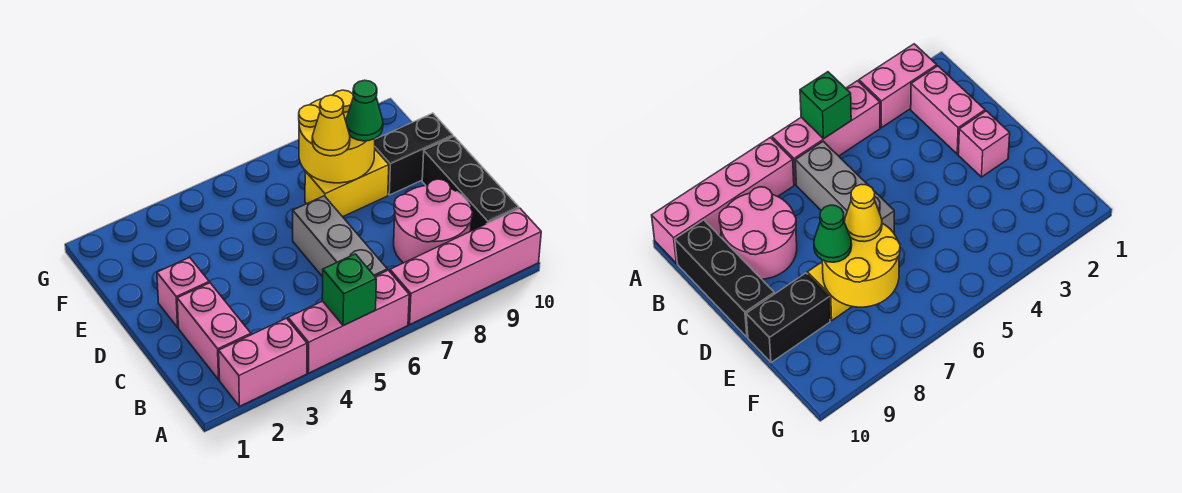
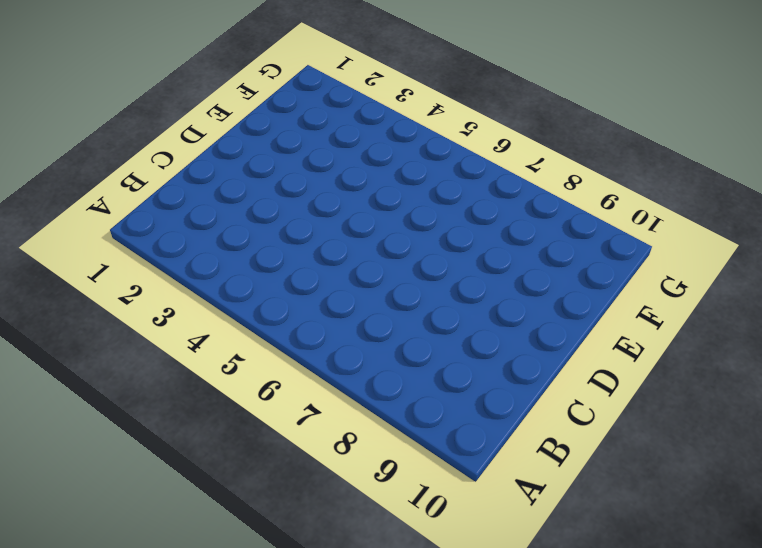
none -> pink brick A2:A3 level 1
none -> pink brick A4:A6 level 1
none -> pink brick A7:A10 level 1

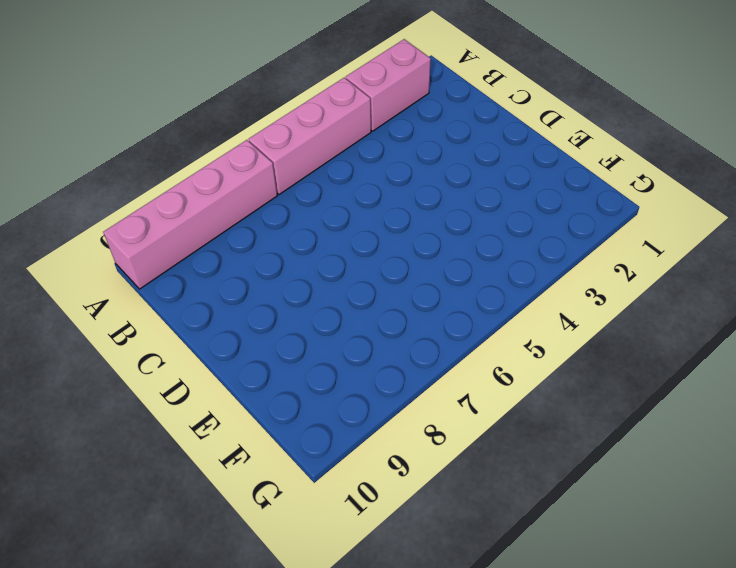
none -> pink brick B2:C2 level 1
none -> grey brick B6:D6 level 1
none -> pink round brick B8:C9 level 1

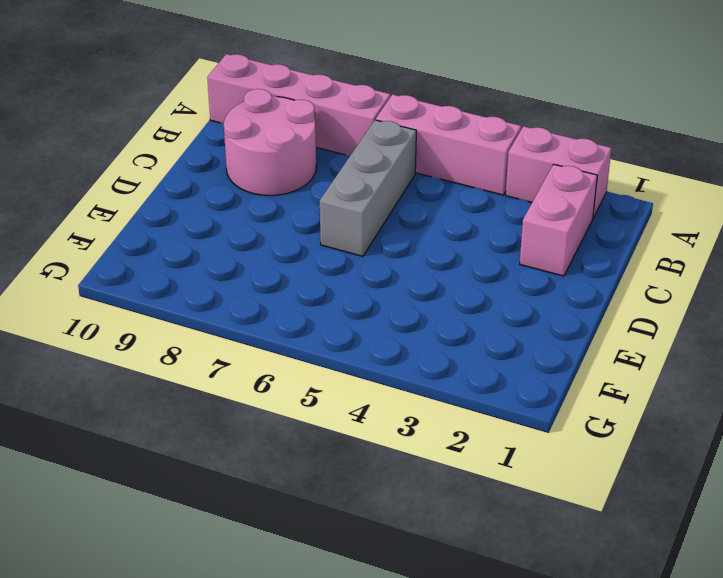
none -> black brick B10:D10 level 1
none -> pink brick D2 level 1
none -> yellow brick E7:E8 level 1

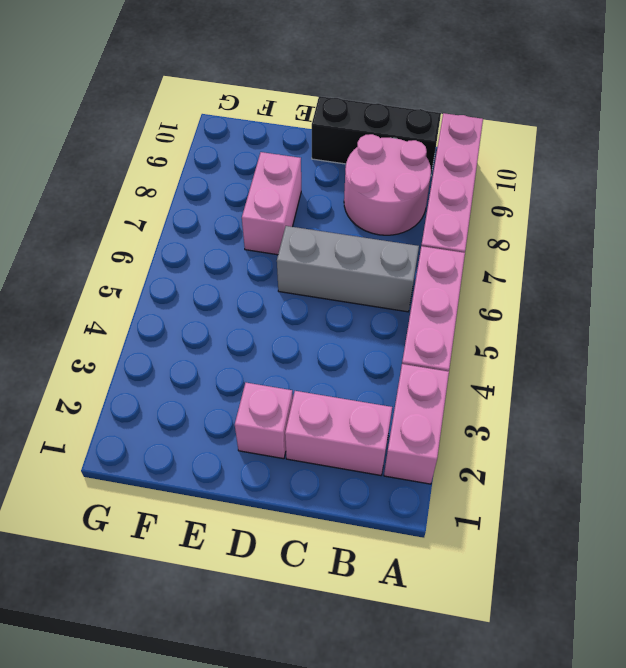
pink brick E7:E8 level 1 -> yellow brick E7:E8 level 1
none -> black brick E9:E10 level 1
none -> green brick A5 level 2
none -> yellow round brick E7:F8 level 2

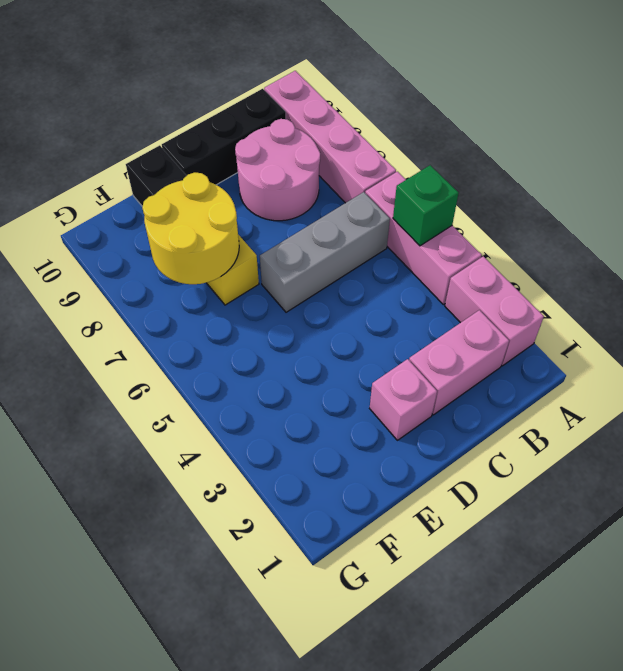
none -> yellow cone E7 level 3
none -> green cone E8 level 3

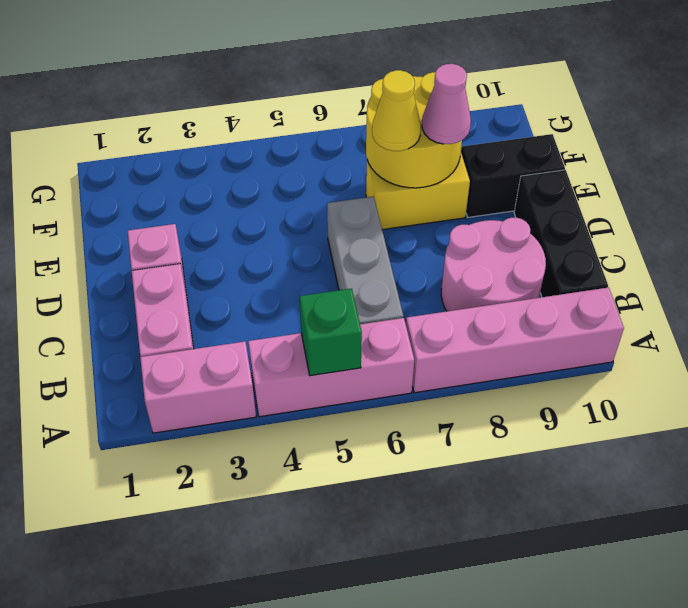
pink cone E8 level 3 -> green cone E8 level 3

